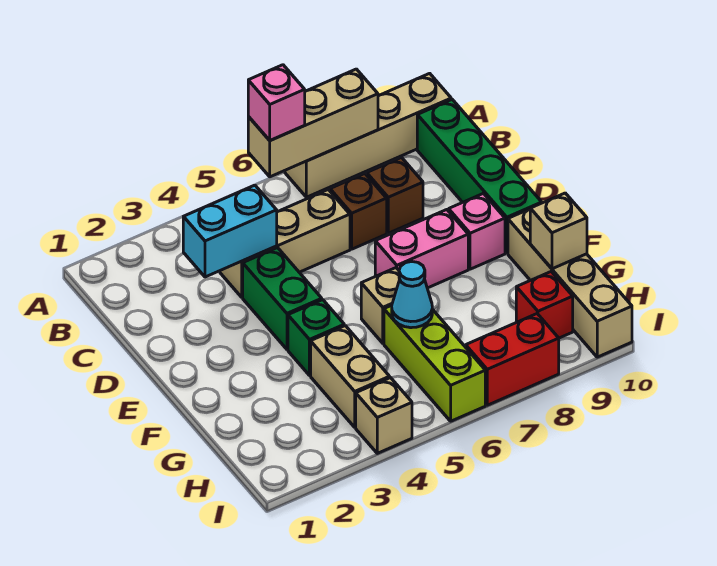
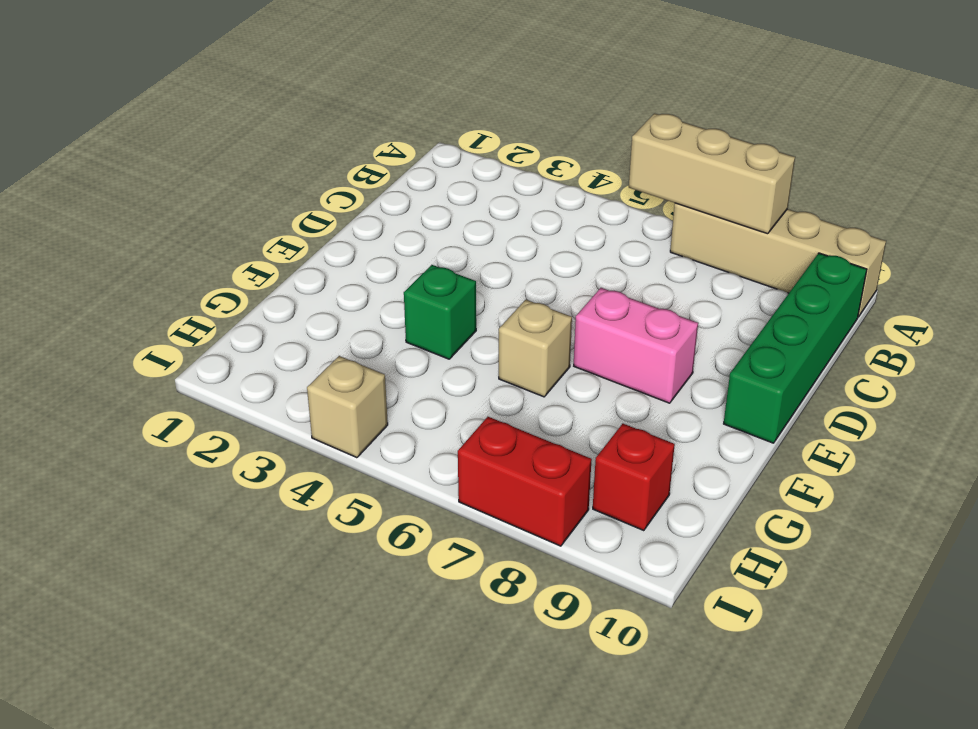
none -> tan brick C4:C6 level 1
none -> brown brick C7 level 1
none -> brown brick C8 level 1

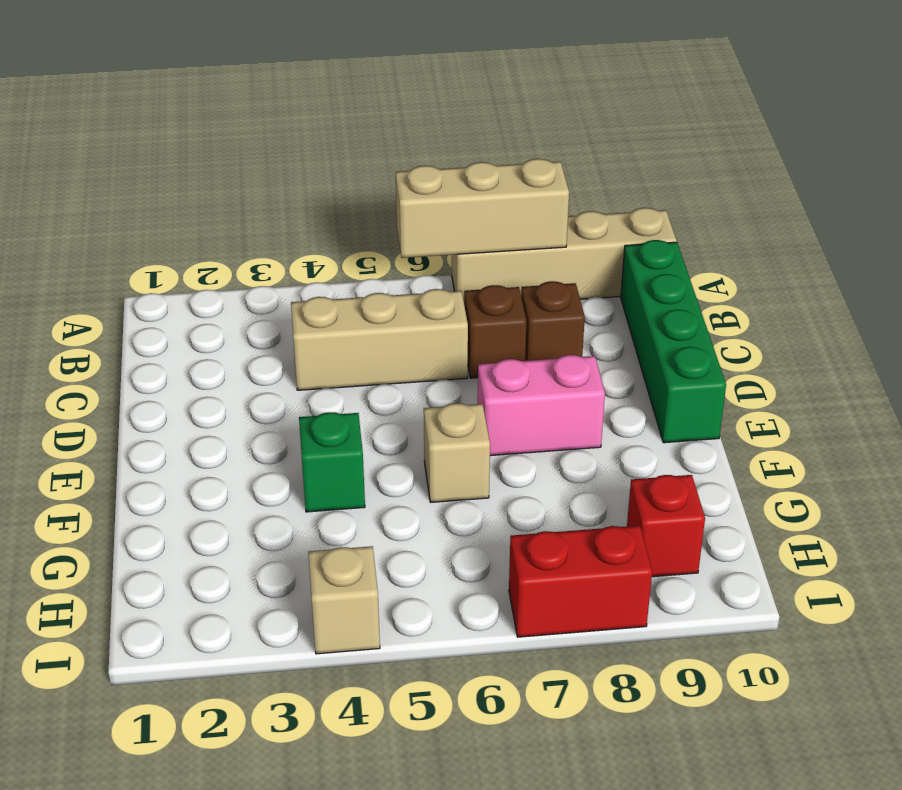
none -> green brick D4:E4 level 1
none -> pink brick E9 level 1
none -> tan brick F10:I10 level 1

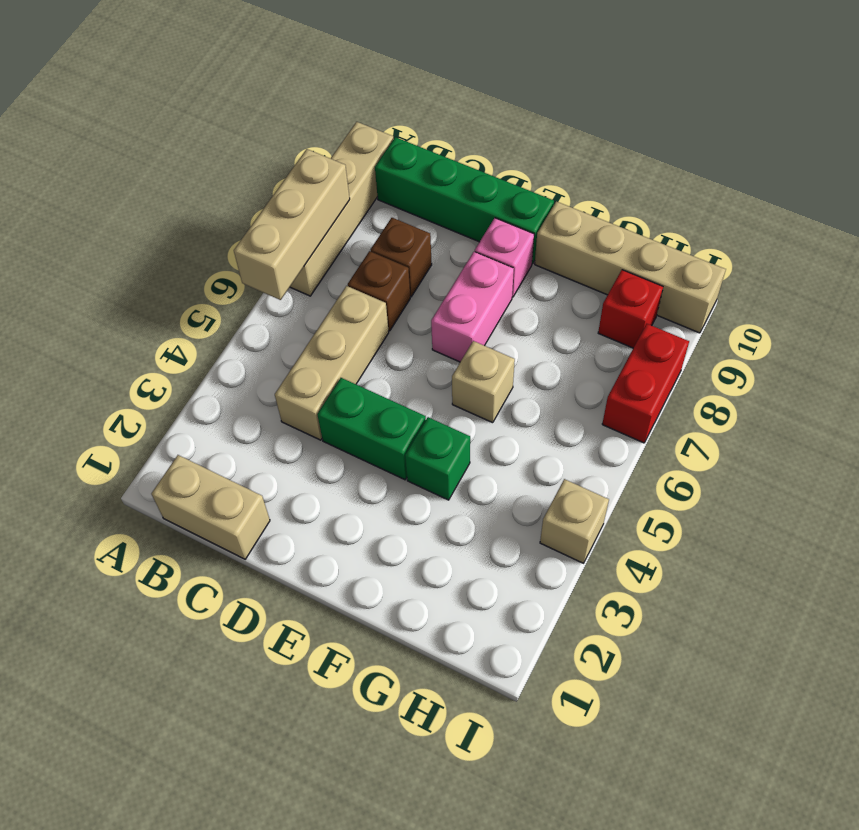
tan brick B1:C1 level 1 -> tan brick G4:H4 level 1
none -> lime brick G6:I6 level 1
none -> cyan brick C3:C4 level 2
none -> cyan cone G6 level 2

